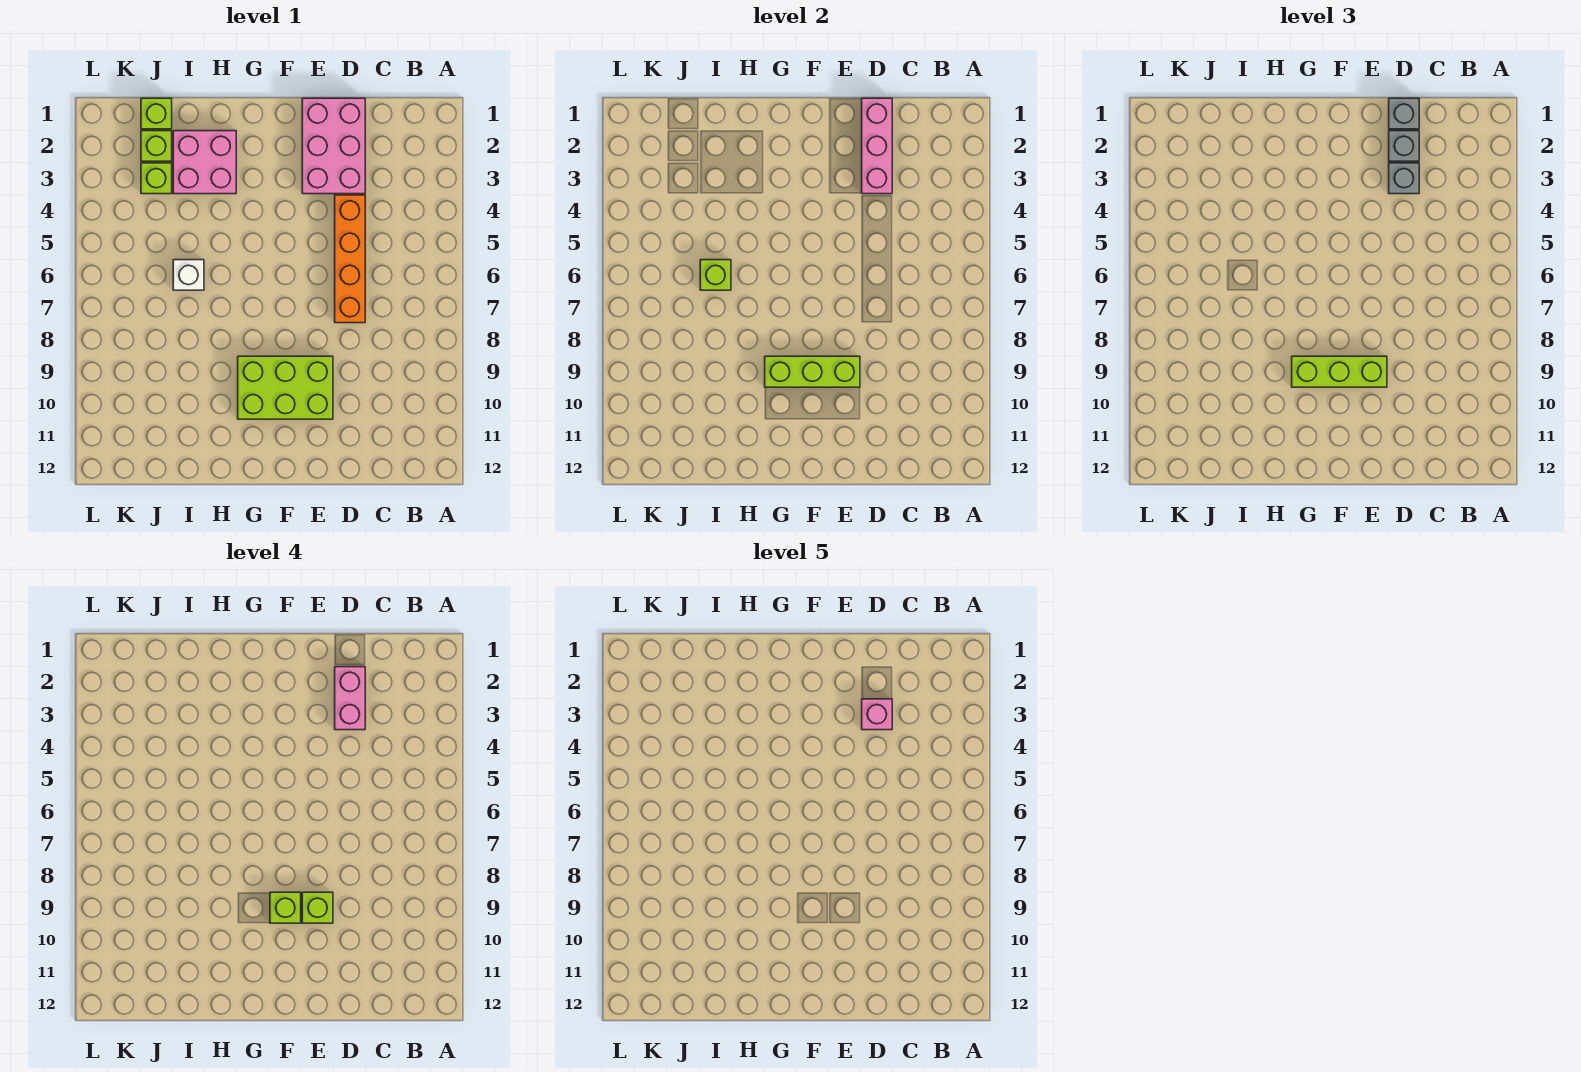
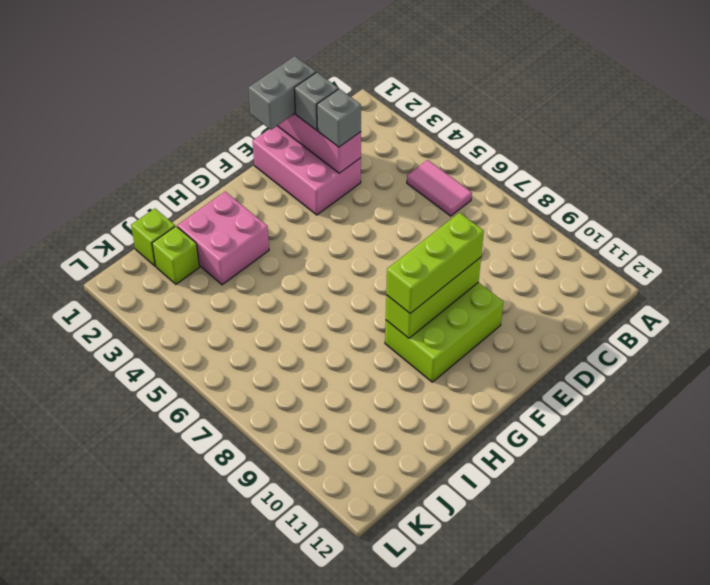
pink tile B5:B6 level 1 -> none
grey brick D1:E1 level 3 -> grey brick D1 level 3
none -> orange brick D4:D7 level 1
none -> white brick I6 level 1
none -> lime brick J3 level 1

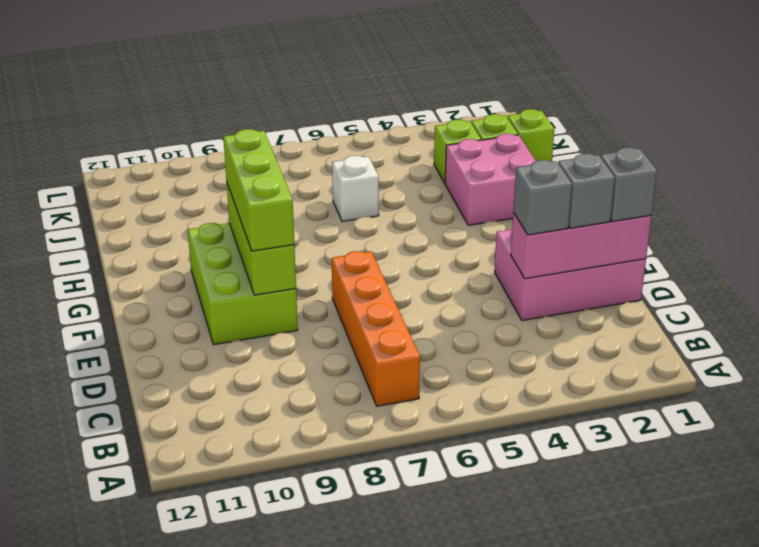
orange brick B7:E7 level 1 -> orange brick D4:D7 level 1
none -> lime brick I6 level 2
none -> pink brick D2:D3 level 4
none -> lime brick E9 level 4

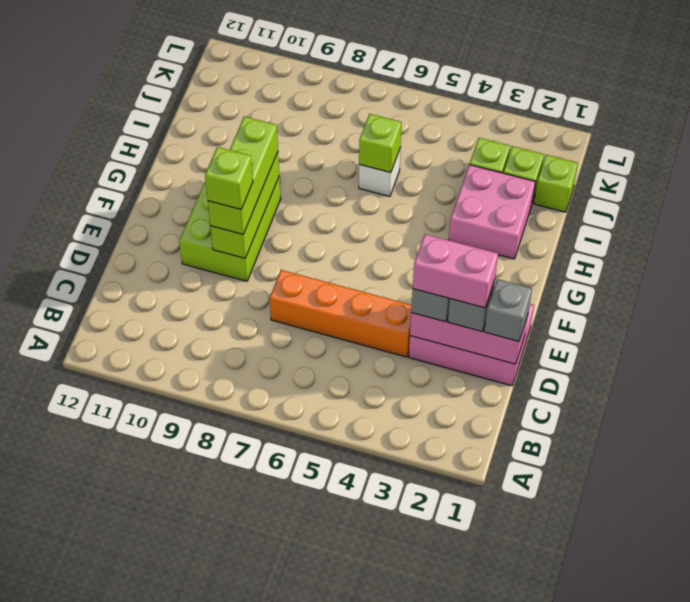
none -> lime brick F9 level 4
none -> pink brick D3 level 5

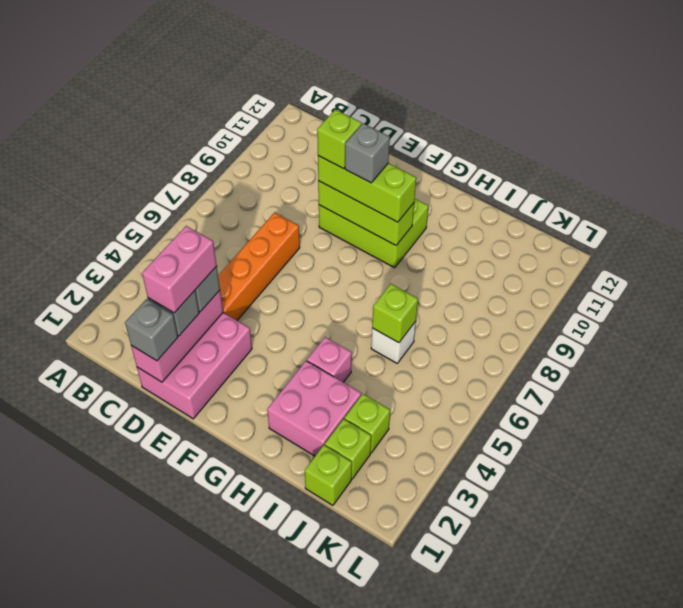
grey brick F9 level 4 -> lime brick F9 level 4
pink brick H4 level 1 -> pink brick D3 level 5

